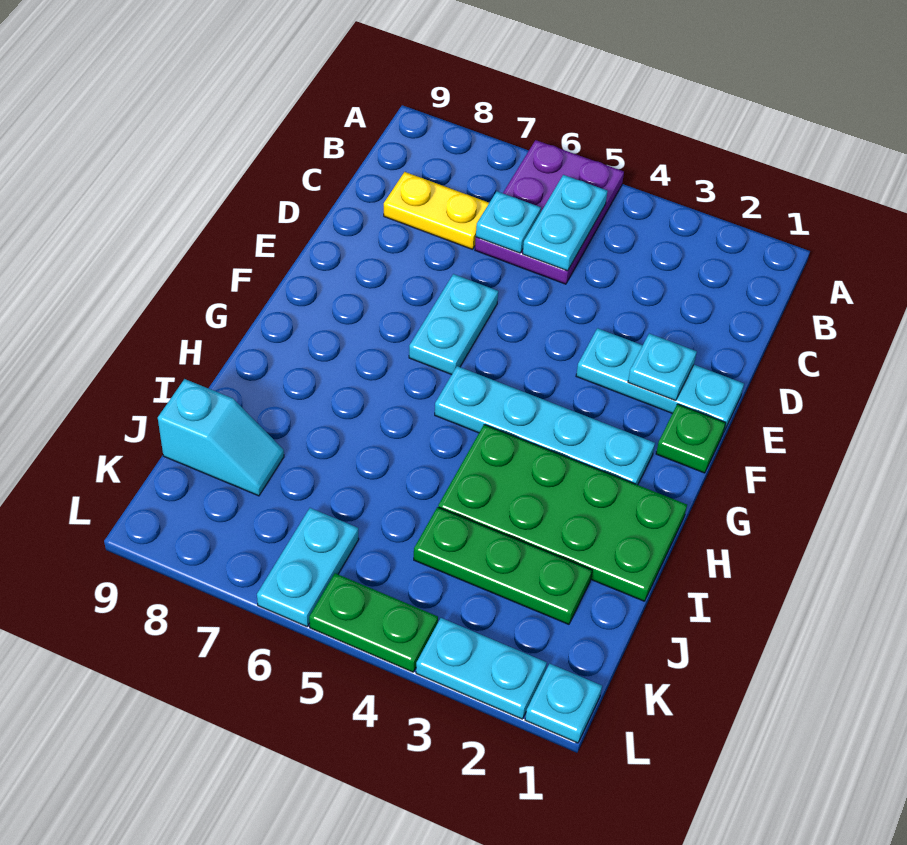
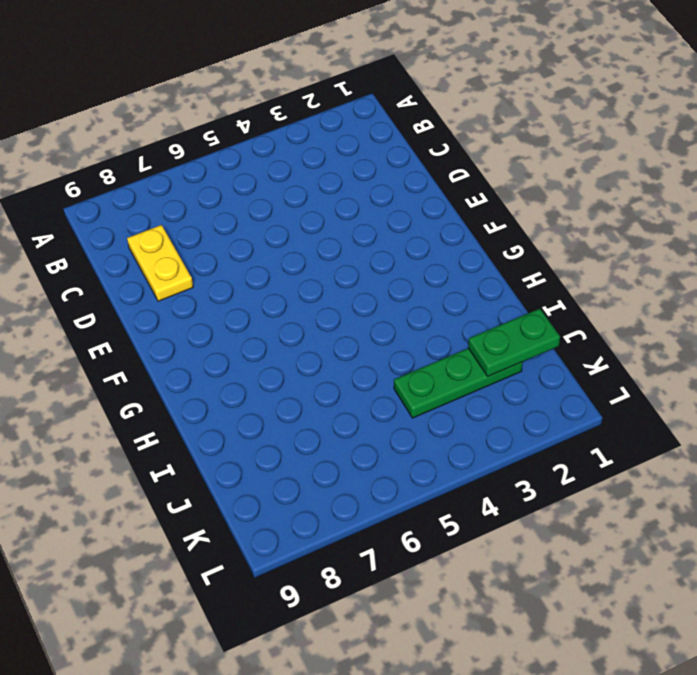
yellow plate C8:D8 level 1 -> yellow plate C7:C8 level 1
green plate J1:J2 level 2 -> green plate L4:L5 level 1
none -> purple plate A5:C6 level 1
none -> cyan plate E1:E3 level 1
none -> cyan plate E6:F6 level 1

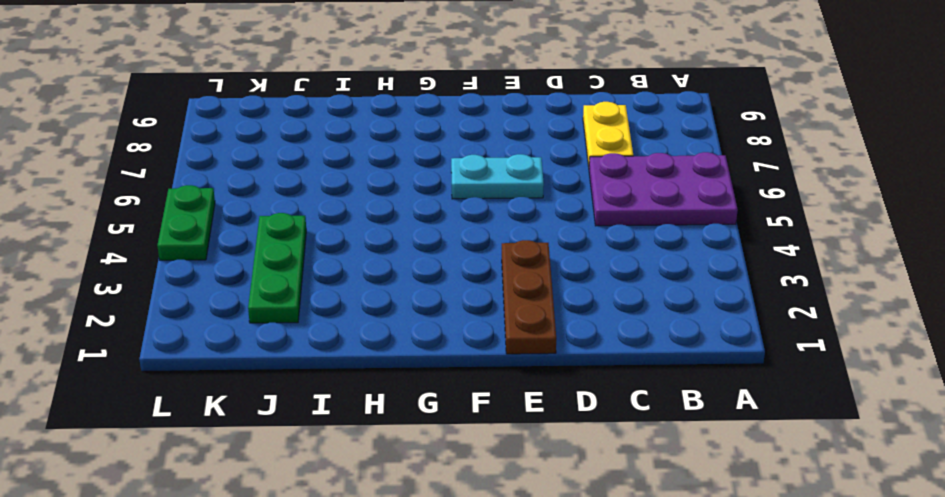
brown plate E1:E3 level 1 -> cyan plate E1:E3 level 1
none -> green plate F1 level 1
none -> cyan plate G2:G5 level 1
none -> green plate H1:I4 level 1

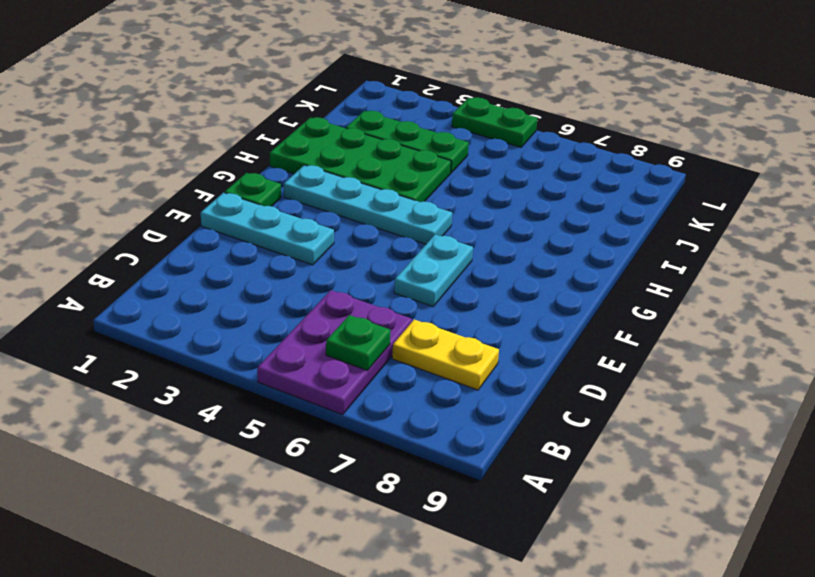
green plate B6 level 2 -> none
none -> cyan slope J8:J9 level 1 top 9
none -> cyan plate K6:L6 level 1
none -> cyan plate L1 level 1

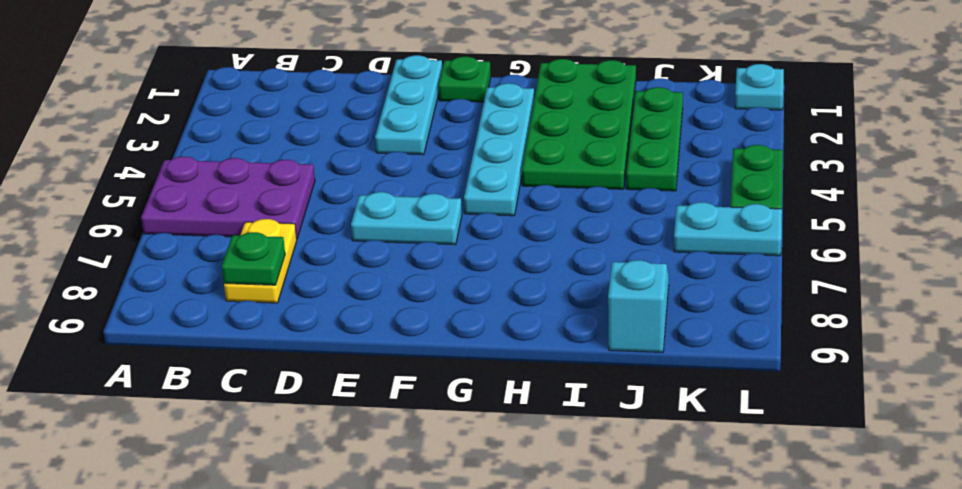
green plate C8 level 2 -> none
none -> cyan plate L2:L3 level 1
none -> cyan plate B5:C5 level 2
none -> cyan plate C6 level 2

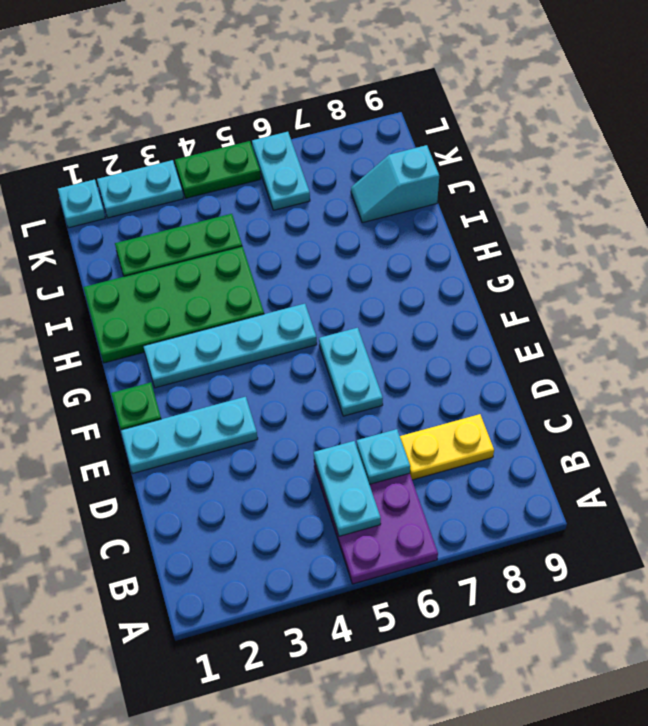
none -> cyan plate E2 level 2

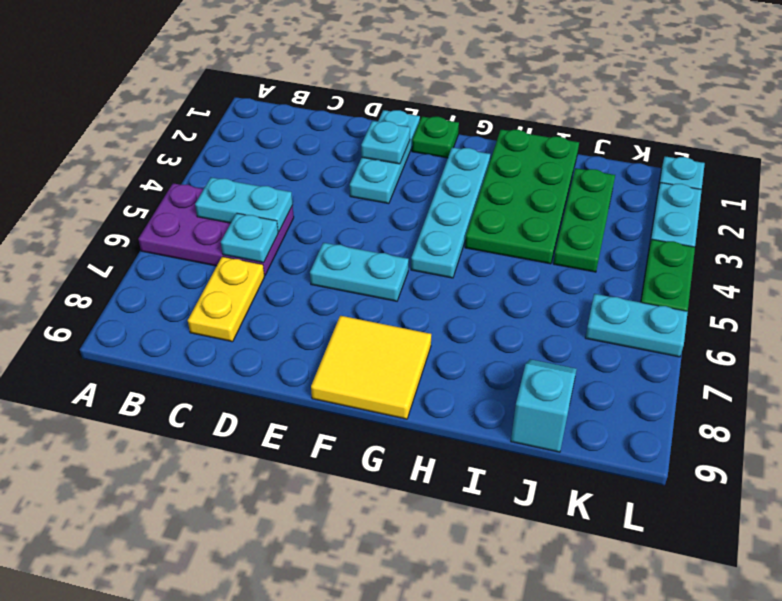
yellow tile F8:G9 level 1 -> none

